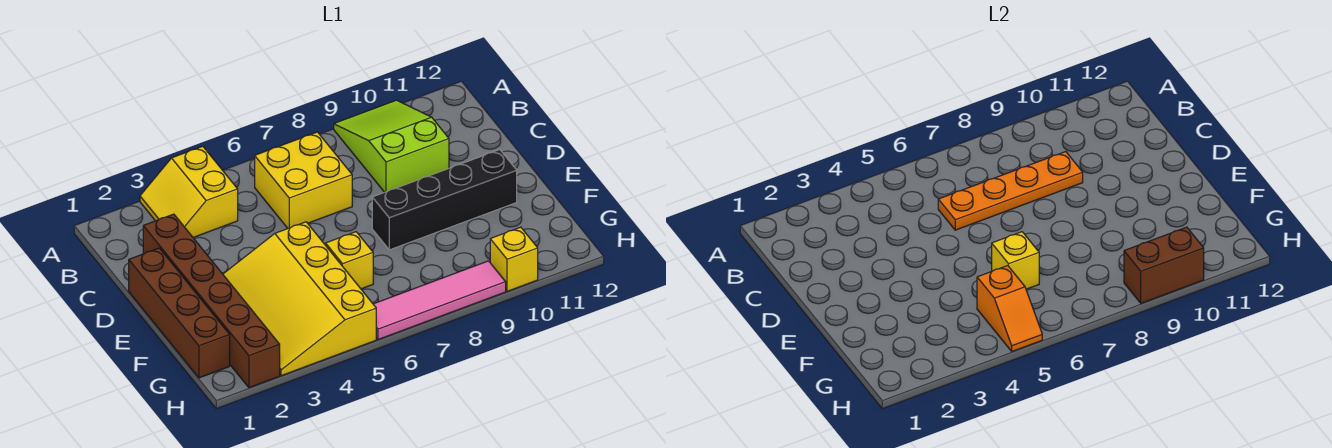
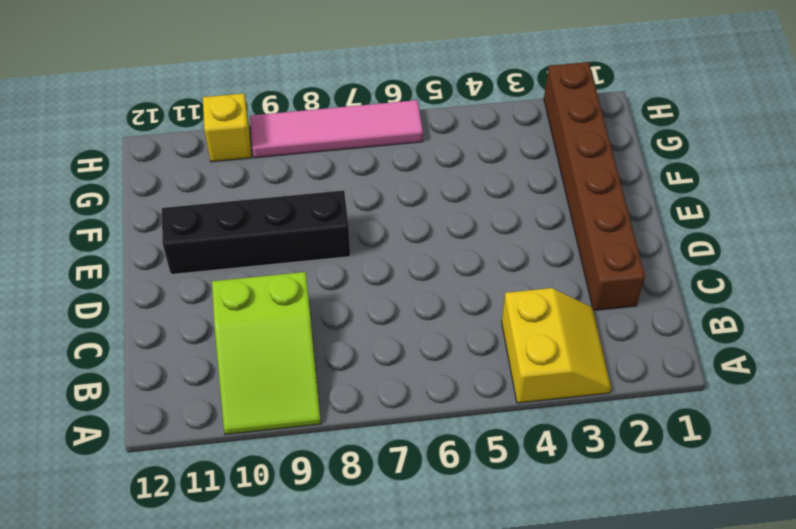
none -> yellow brick B6:C7 level 1
none -> brown brick D1:G1 level 1
none -> yellow slope E3:H5 level 1 top 5

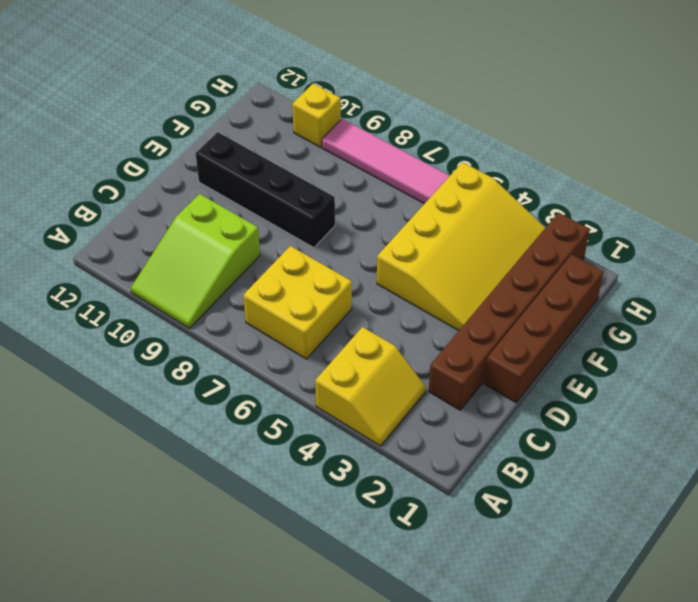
none -> yellow brick F6 level 1
none -> orange plate C6:C9 level 2
none -> yellow brick F6 level 2

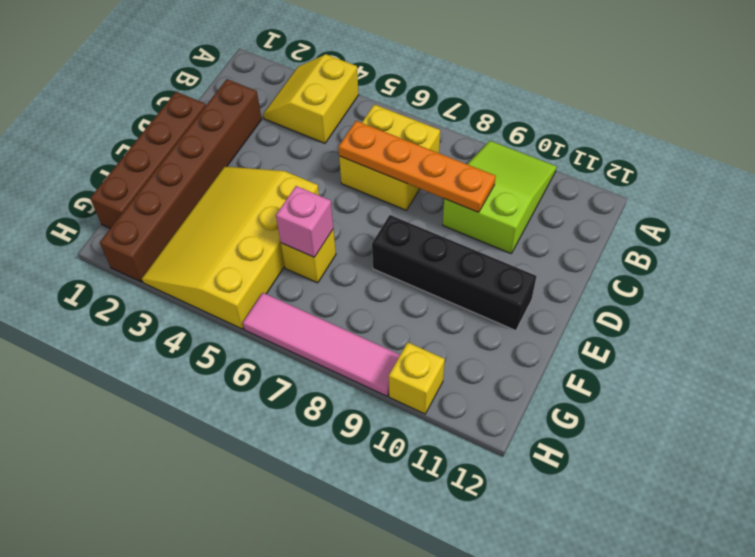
pink brick F6 level 2 -> yellow brick F6 level 2
none -> orange slope G5:H5 level 2 top G
none -> brown brick H9:H10 level 2

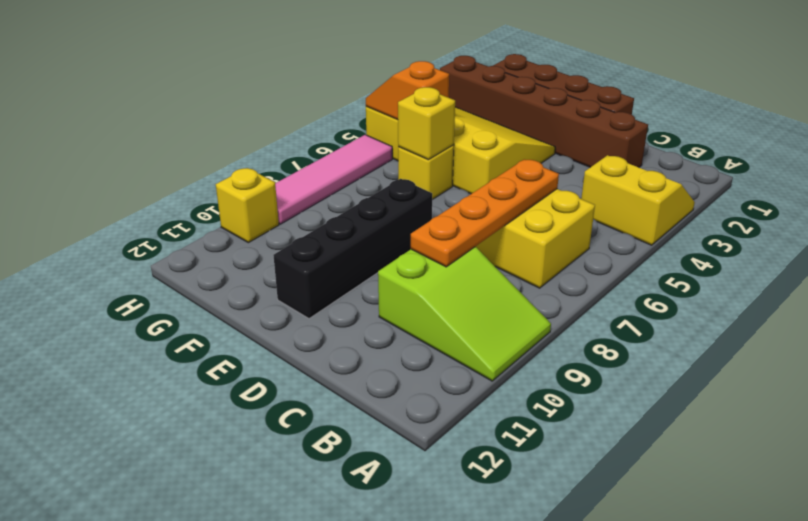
none -> brown brick H9:H10 level 2

